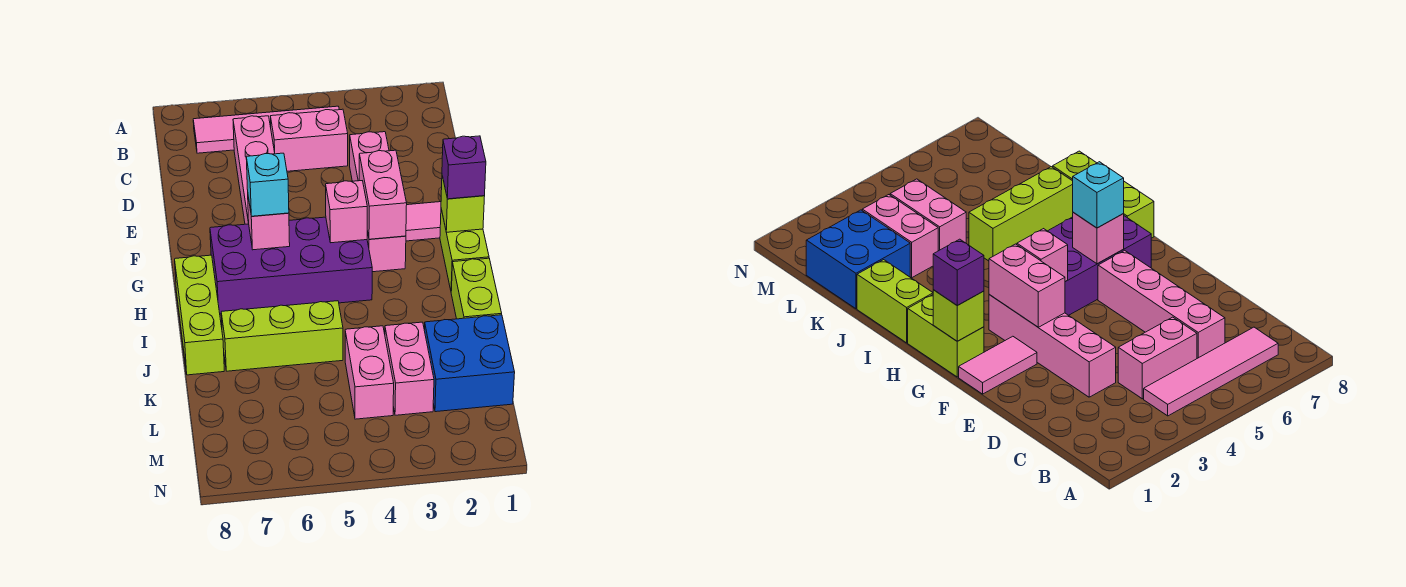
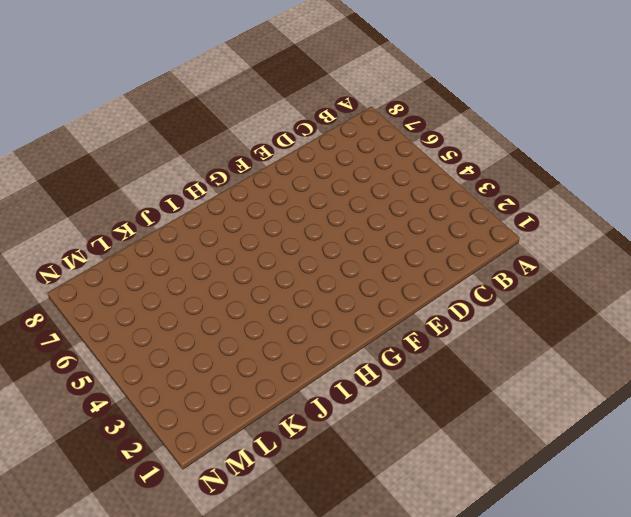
none -> pink tile B4:B7 level 1
none -> pink brick C4:C5 level 1
none -> pink brick C6:F6 level 1

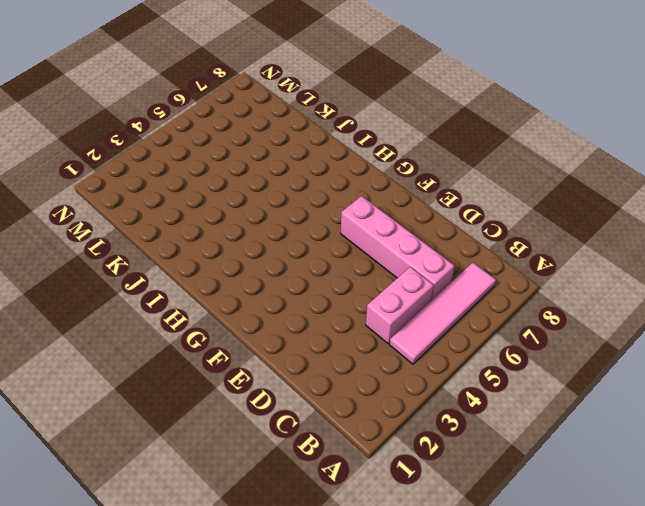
none -> pink brick D3:G3 level 1
none -> pink tile F1:F2 level 1
none -> lime brick G1:H1 level 1

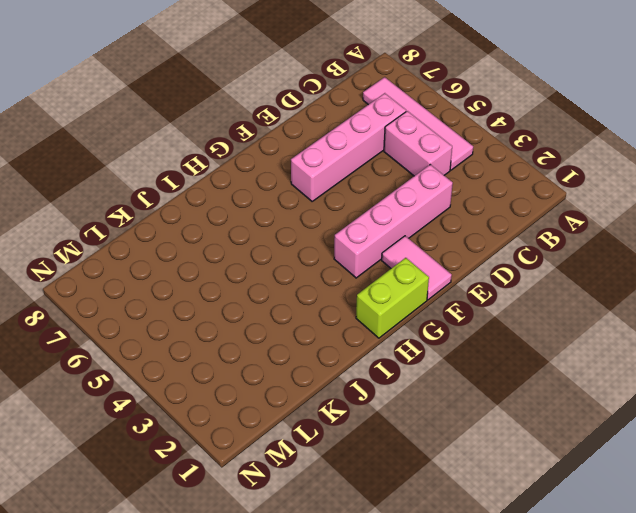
none -> purple brick G4:H7 level 1
none -> lime brick H8:J8 level 1
none -> lime brick I1:J1 level 1

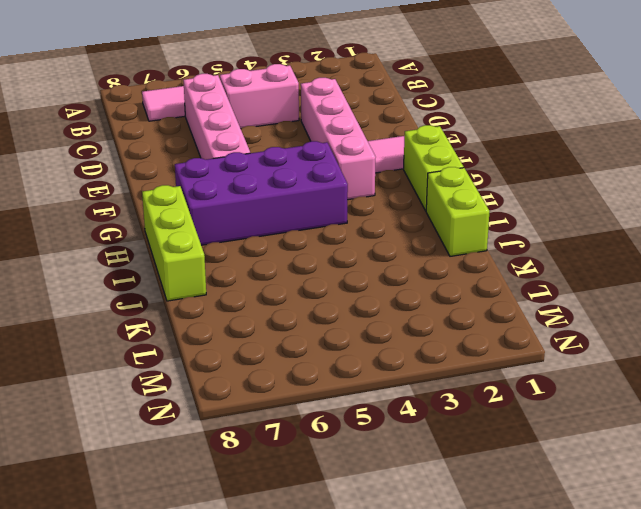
none -> lime brick J5:J7 level 1
none -> blue brick K1:L2 level 1
none -> pink brick K3:L3 level 1

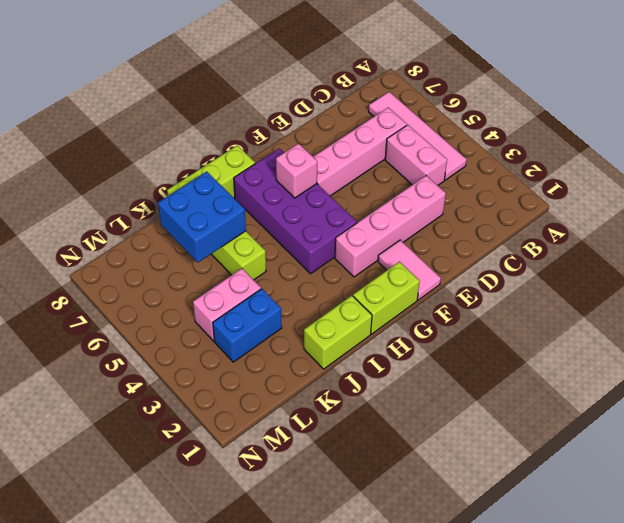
blue brick J6:K7 level 2 -> blue brick K1:L2 level 1
blue brick K3:L3 level 1 -> pink brick K3:L3 level 1
none -> pink brick F3:G3 level 2
none -> lime brick G1 level 2
none -> pink brick G4 level 2

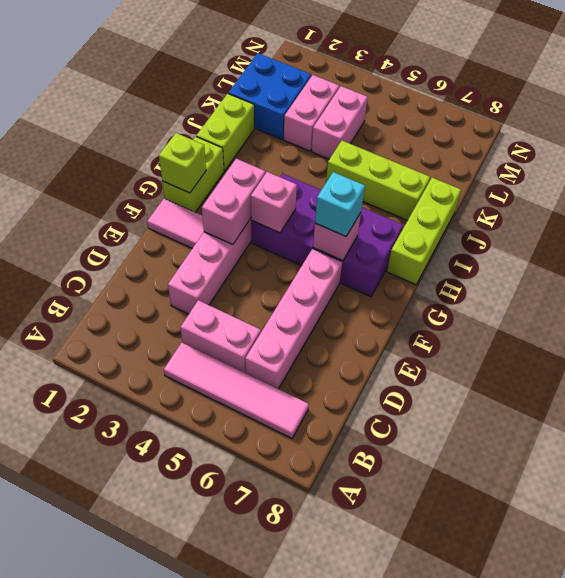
none -> purple brick G1 level 3

